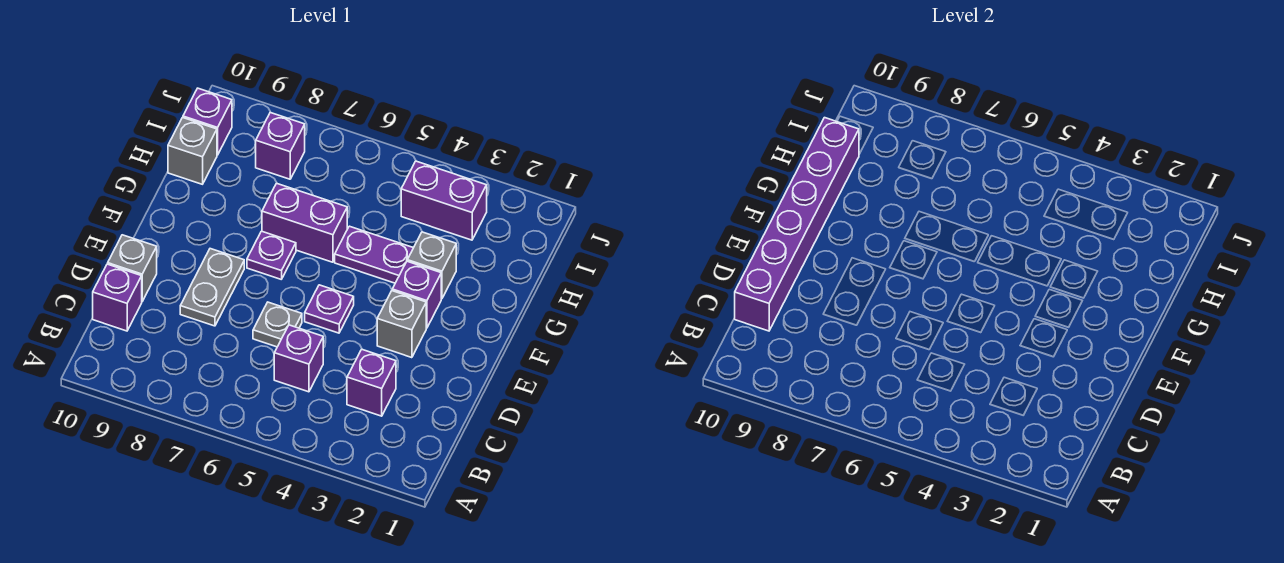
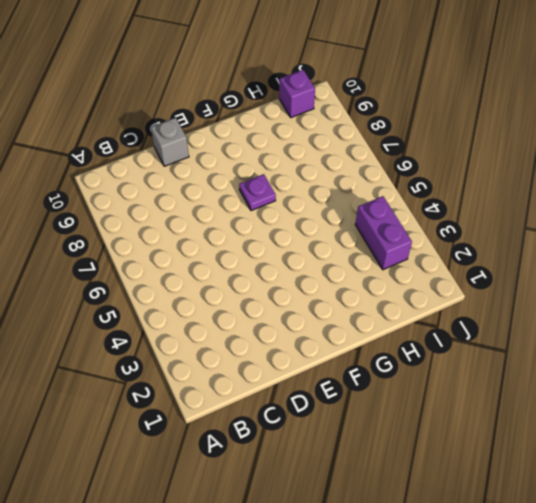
none -> purple brick C3 level 1
none -> purple brick C5 level 1
none -> purple brick C10 level 1

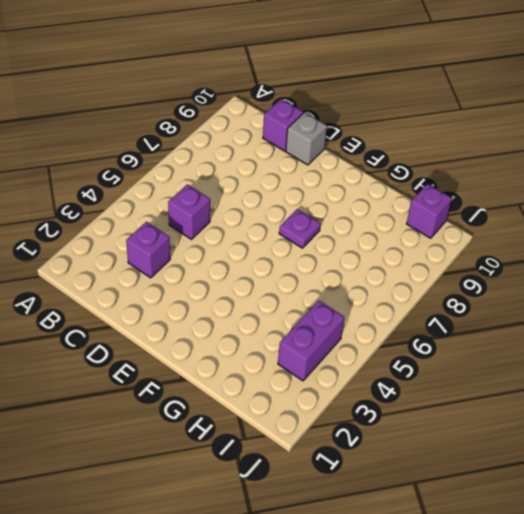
none -> grey plate D6 level 1
none -> grey plate D8:E8 level 1
none -> grey brick E3 level 1

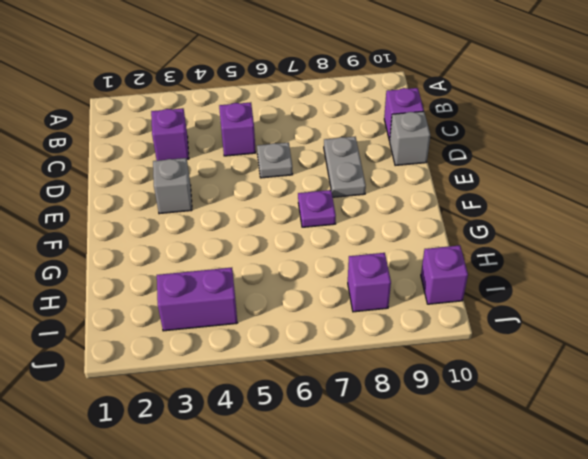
none -> purple plate E5 level 1
none -> purple brick F3 level 1
none -> grey brick G3 level 1

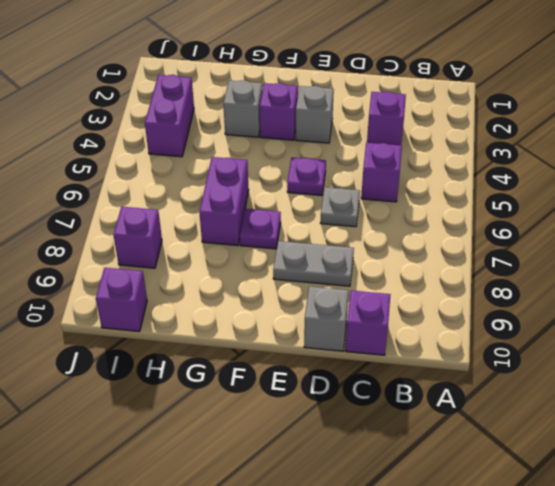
none -> purple plate G4:G5 level 1
none -> grey brick H10 level 1
none -> purple brick C10:H10 level 2

